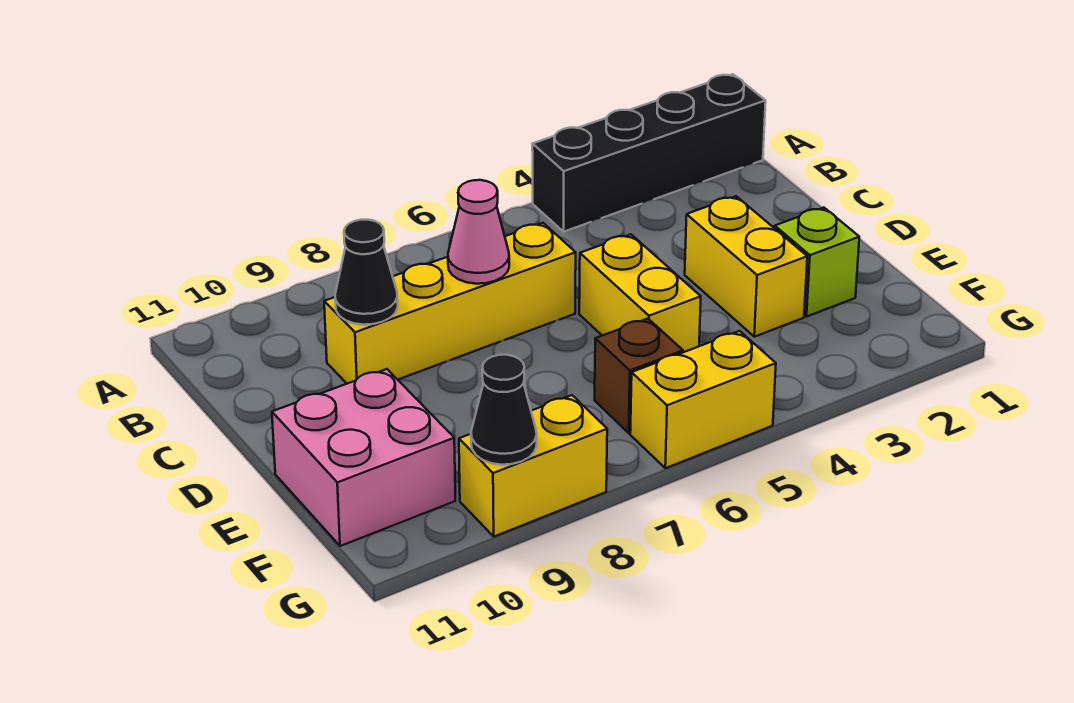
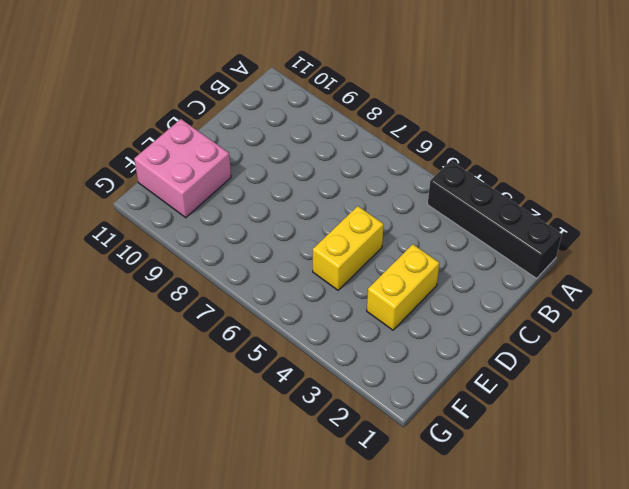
none -> yellow brick C6:C9 level 1
none -> lime brick E2 level 1
none -> brown brick F6 level 1

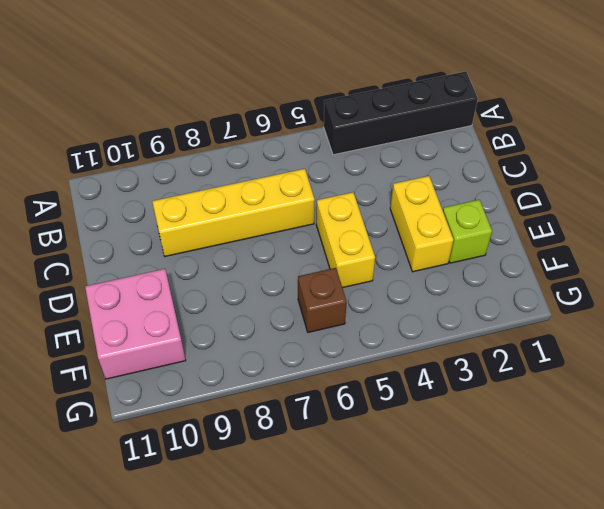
none -> yellow brick G5:G6 level 1
none -> yellow brick G8:G9 level 1
none -> pink cone C7 level 2

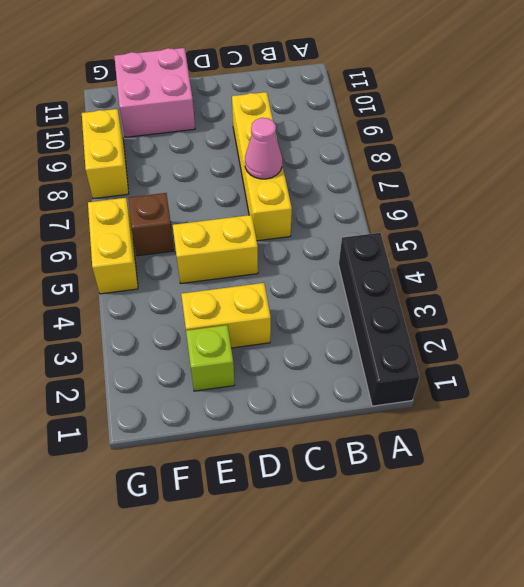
none -> black cone C9 level 2
none -> black cone G9 level 2

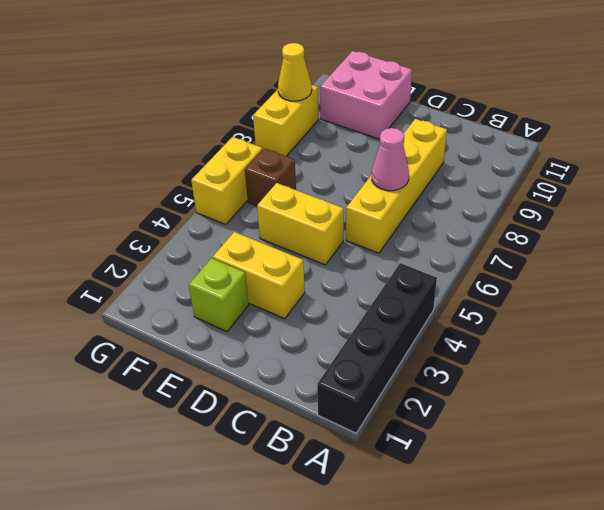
yellow cone G9 level 2 -> black cone G9 level 2
none -> black cone C9 level 2

